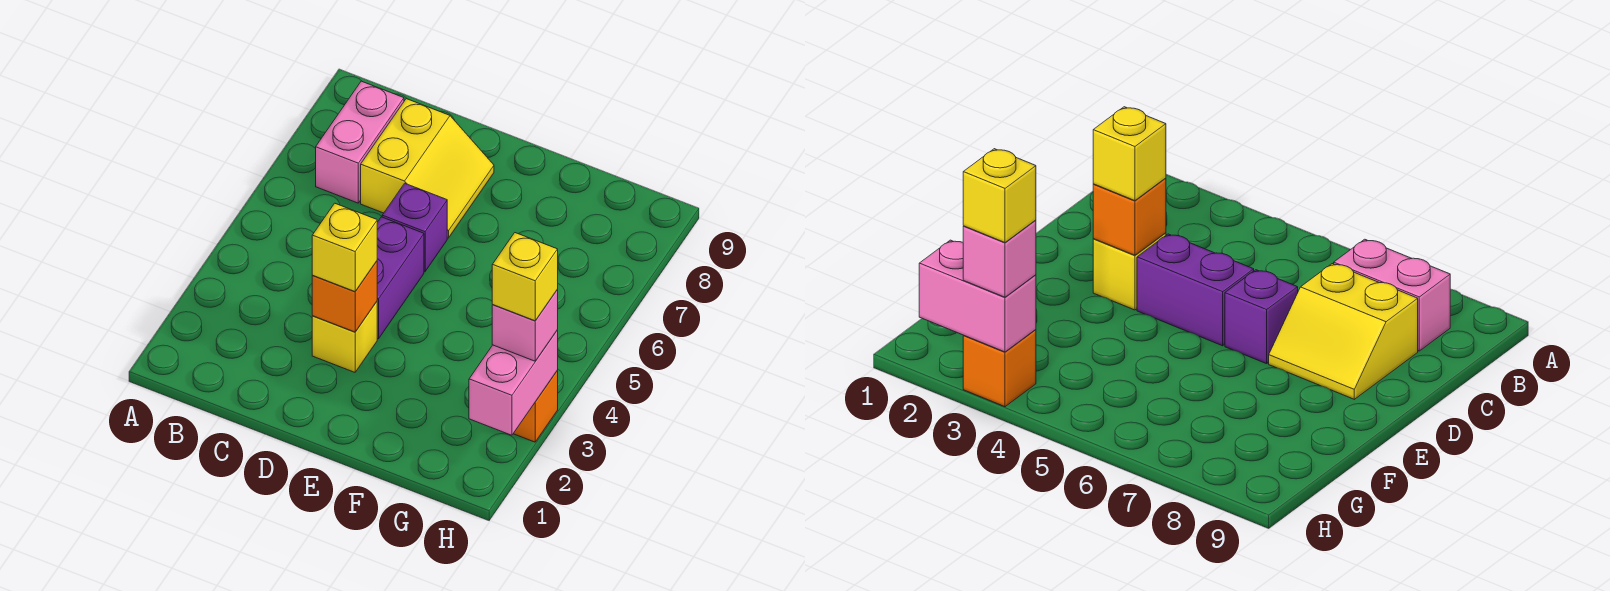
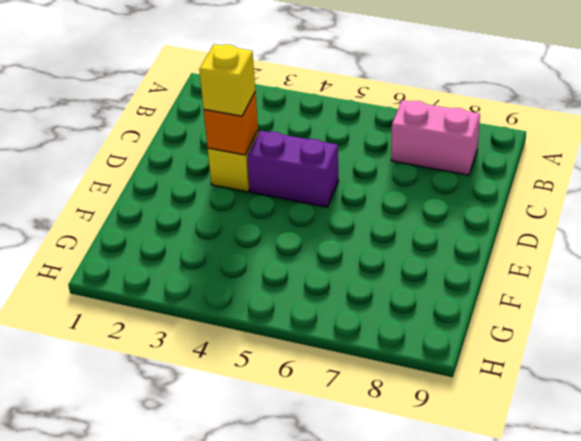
none -> yellow slope C7:D8 level 1 top C
none -> purple brick D6 level 1

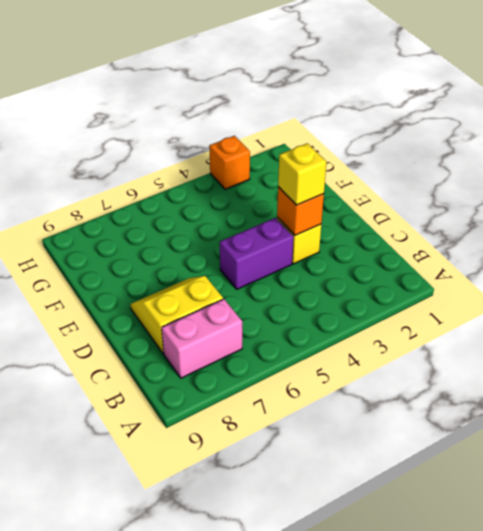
none -> purple brick D6 level 1
none -> pink brick H2:H3 level 2

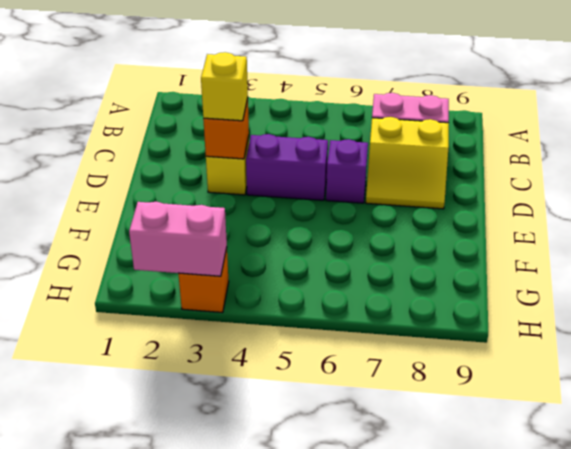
none -> pink brick H3 level 3
none -> yellow brick H3 level 4

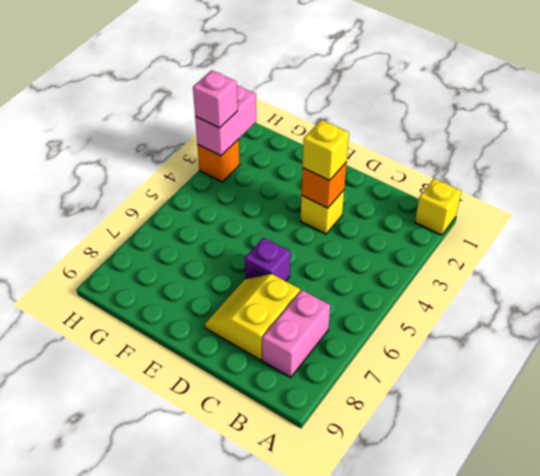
yellow brick A1 level 1 -> yellow brick H3 level 4
none -> purple brick D4:D5 level 1

